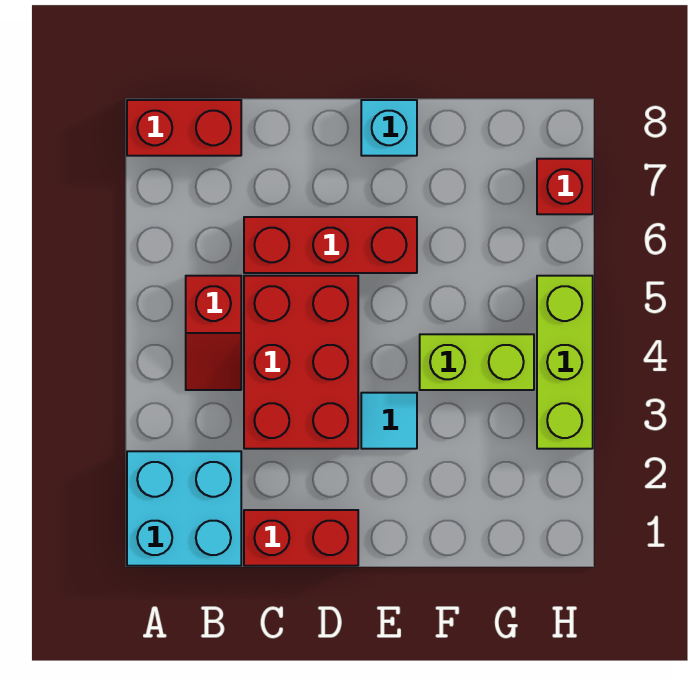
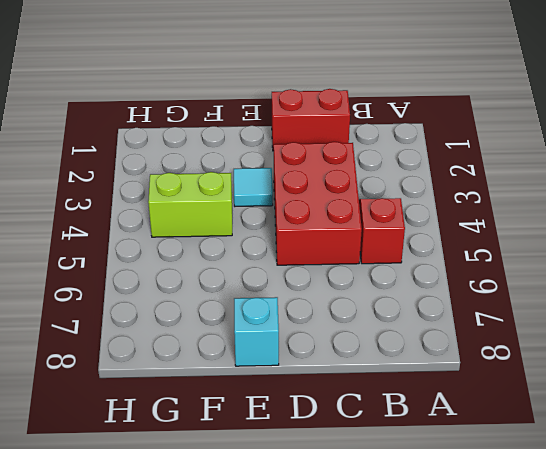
none -> cyan brick A1:B2 level 1
none -> red brick A8:B8 level 1

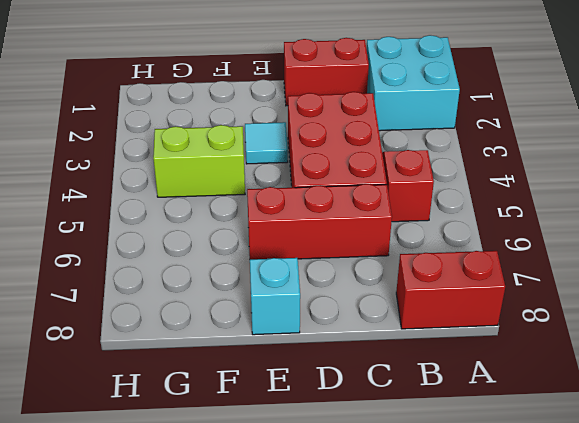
none -> lime brick H3:H5 level 1
none -> red brick H7 level 1

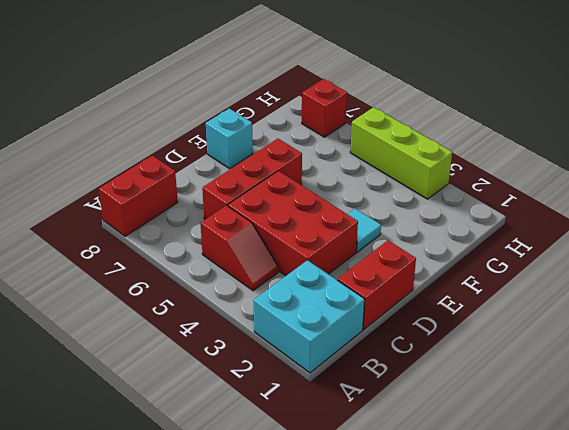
none -> lime brick F4:G4 level 1

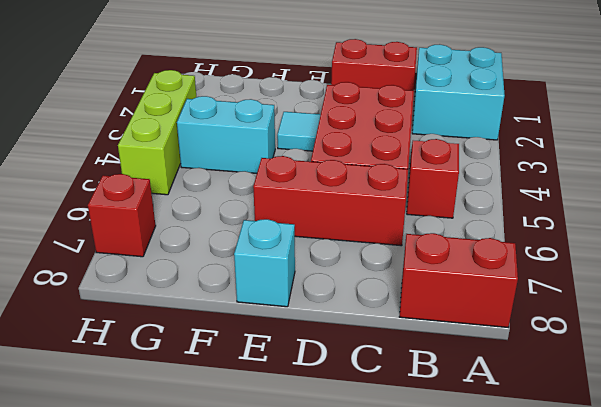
cyan brick F4:G4 level 1 -> lime brick F4:G4 level 1

